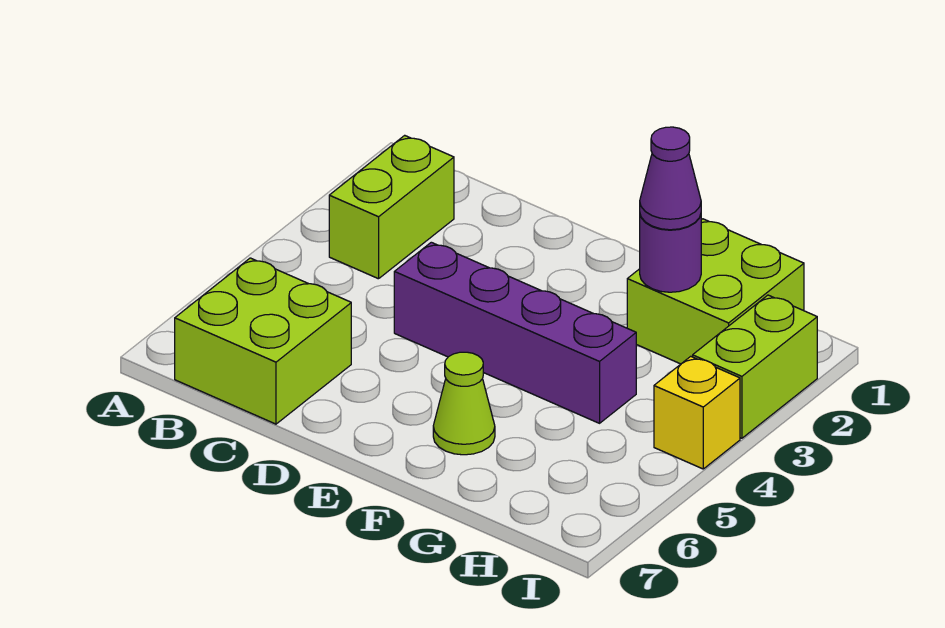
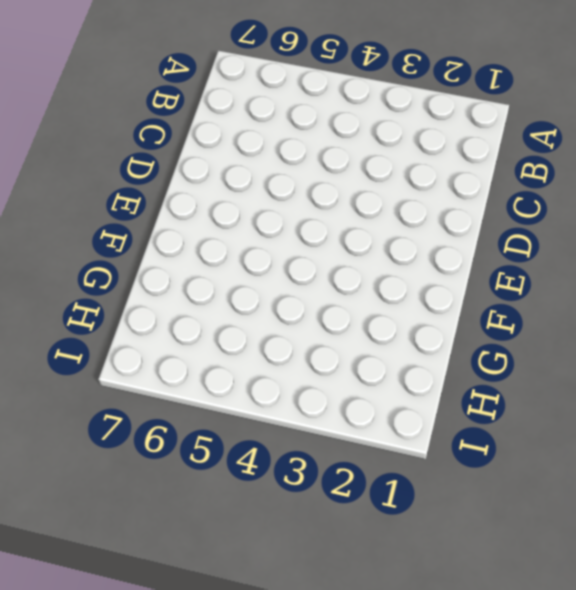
none -> lime brick B2:B3 level 1
none -> lime brick B6:C7 level 1

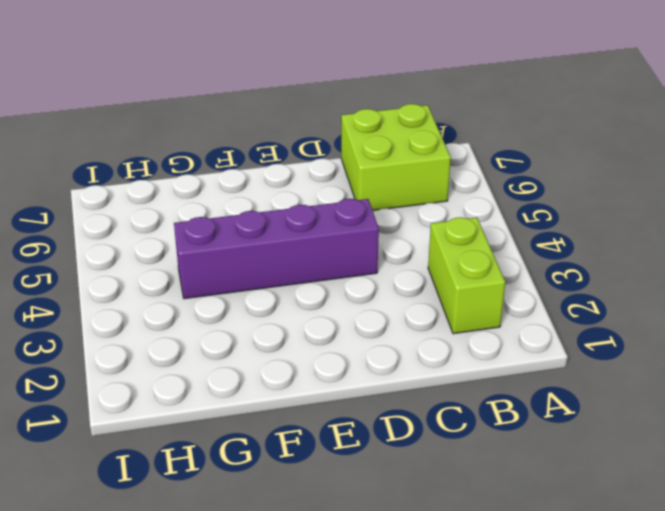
none -> lime cone F6 level 1
none -> lime brick G1:H2 level 1

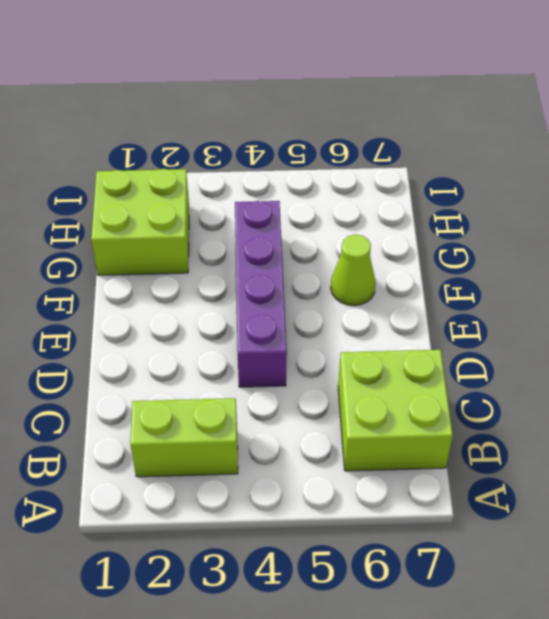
none -> lime brick I2:I3 level 1
none -> yellow brick I4 level 1

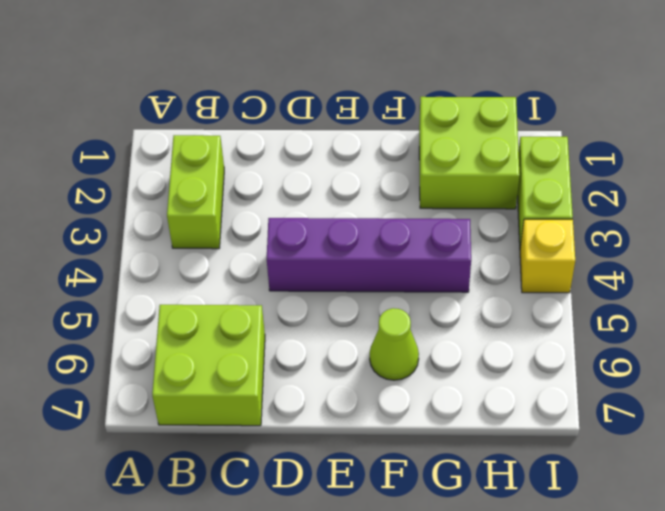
none -> purple round brick G2 level 2
none -> purple cone G2 level 3

